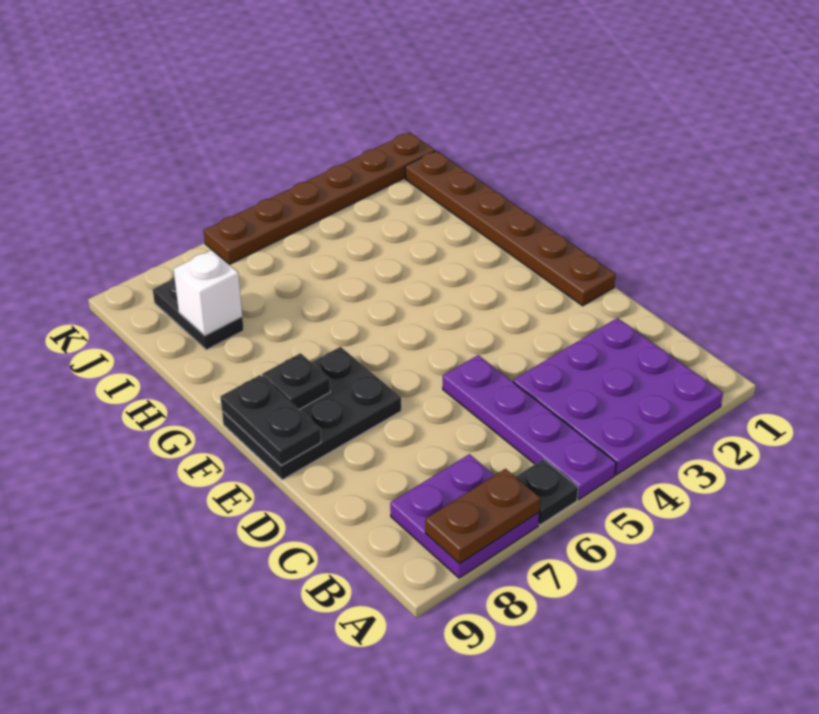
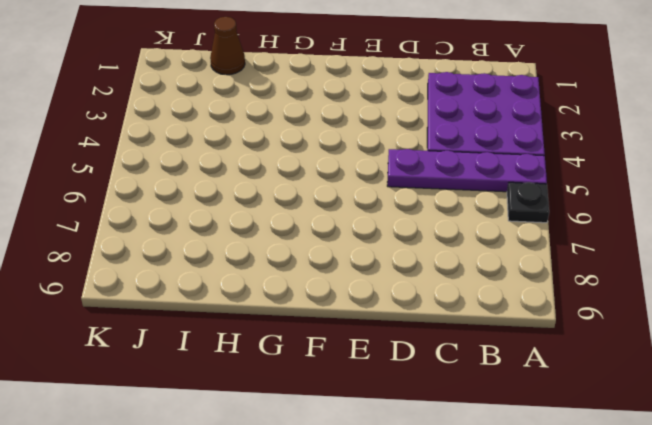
brown cone I1 level 1 -> brown plate E1:J1 level 1
none -> purple plate A7:B8 level 1
none -> black plate E7:F9 level 1
none -> black plate I8:J8 level 1

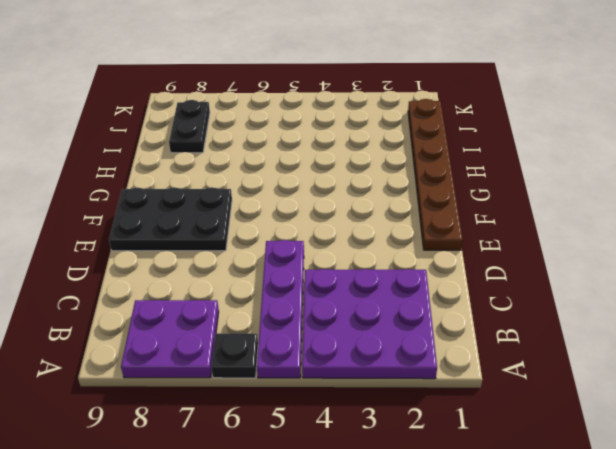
none -> brown plate K1:K6 level 1
none -> brown plate A7:A8 level 2
none -> black plate E9:F9 level 2

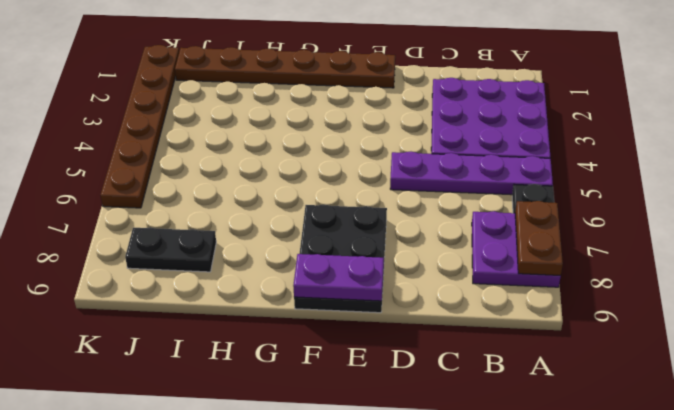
purple plate E9:F9 level 2 -> black plate E9:F9 level 2
none -> black plate F8 level 2
none -> white brick I8 level 2

